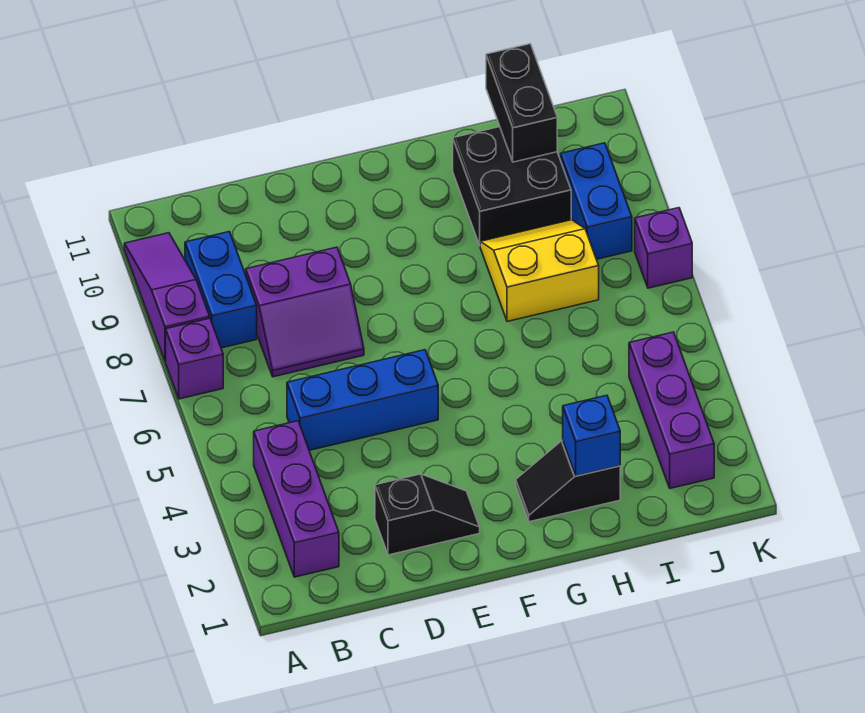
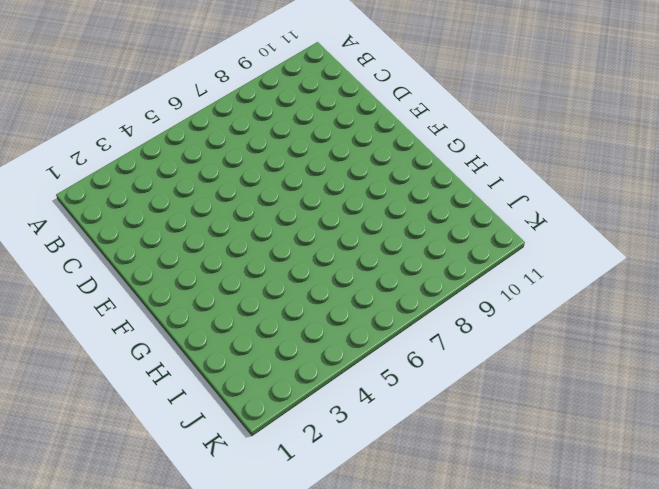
none -> purple brick A7 level 1
none -> purple slope A8:A10 level 1 top 8
none -> purple brick B2:B4 level 1

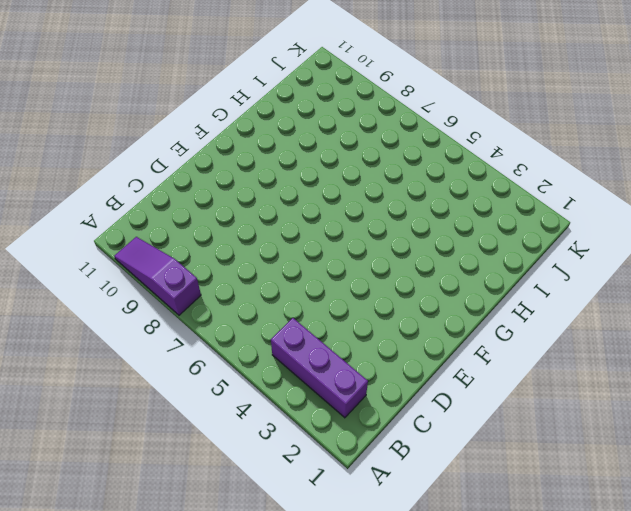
none -> purple brick A7 level 1
none -> blue brick B8:B9 level 1
none -> blue brick C5:E5 level 1

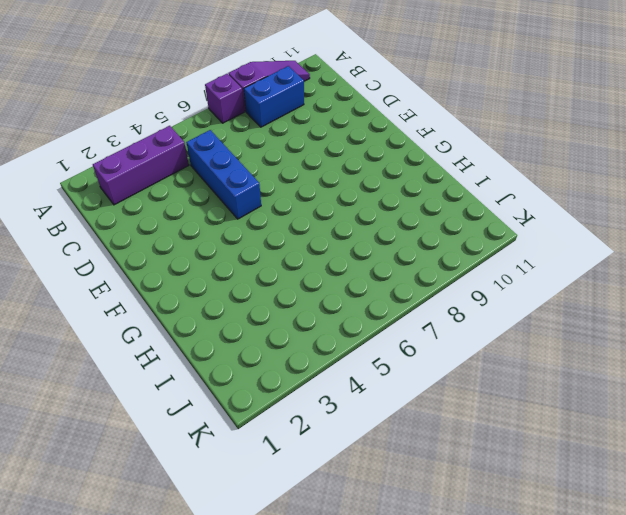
none -> purple slope C7:D8 level 1 top 8
none -> black slope D2:E2 level 1 top D
none -> black slope G2:H2 level 1 top H

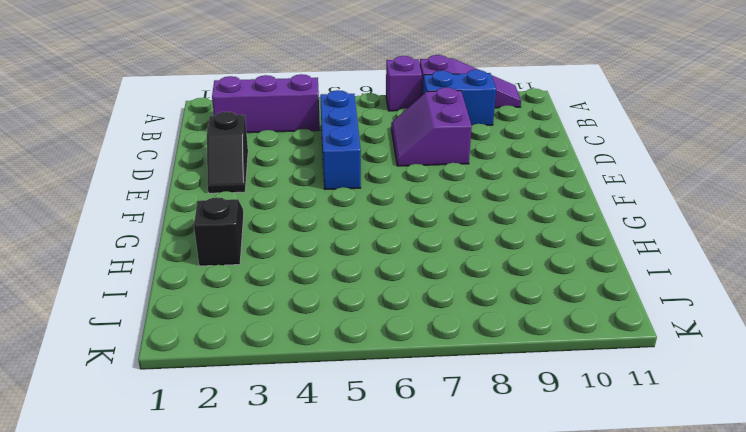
none -> yellow slope H7:I8 level 1 top 7
none -> black brick H9:I10 level 1
none -> purple brick J2:J4 level 1

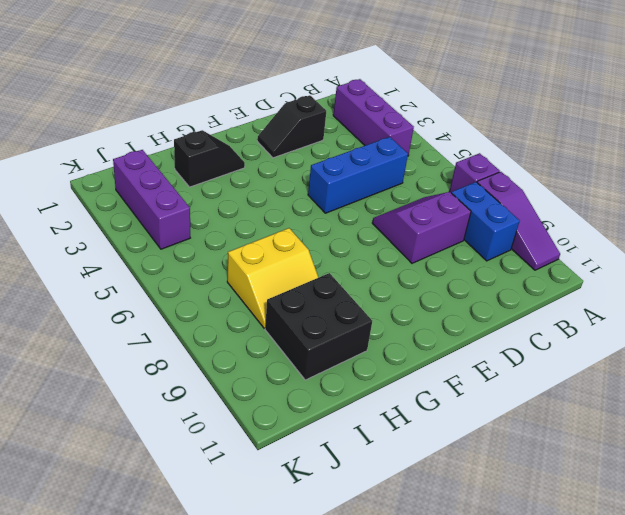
none -> blue brick J8:J9 level 1
none -> purple brick K7 level 1
none -> blue brick H2 level 2

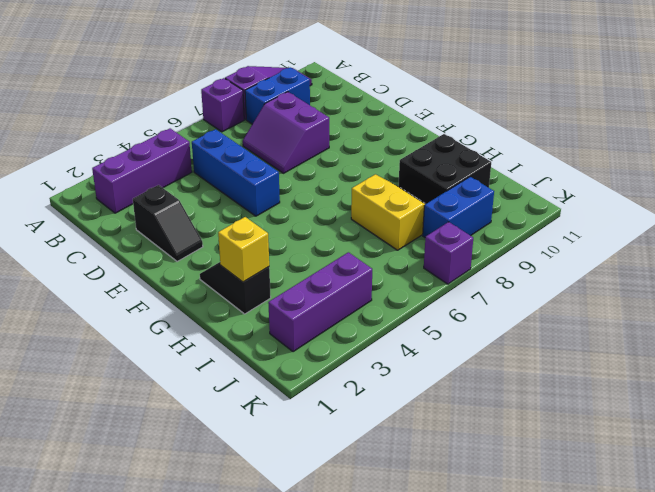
yellow brick H2 level 2 -> blue brick H2 level 2
none -> black brick I10:I11 level 2

